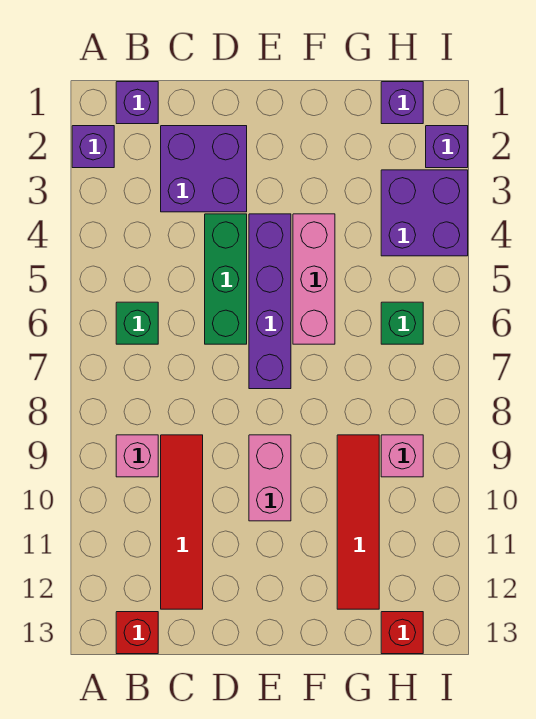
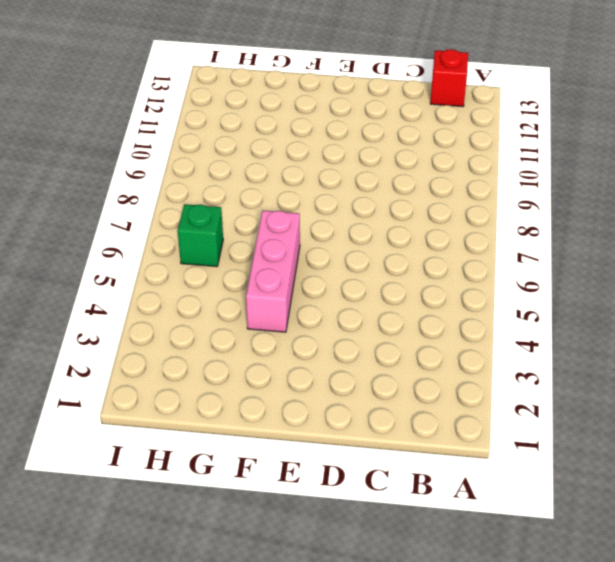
none -> purple brick A2 level 1
none -> purple brick B1 level 1
none -> green brick B6 level 1

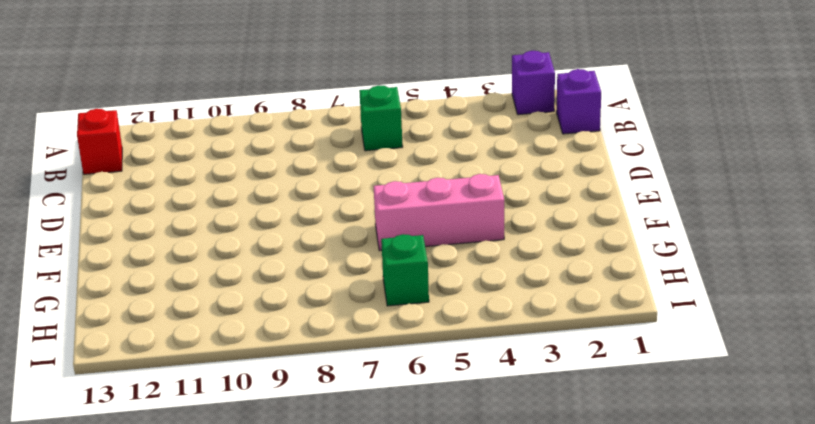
none -> pink brick B9 level 1
none -> purple brick C2:D3 level 1
none -> red tile C9:C12 level 1

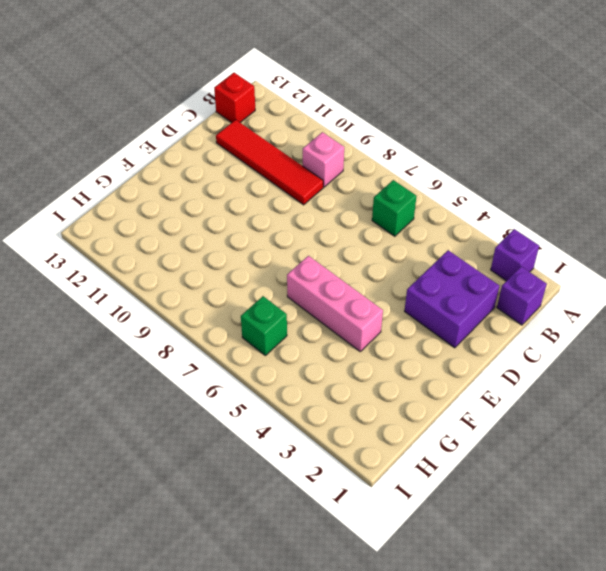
none -> green brick D4:D6 level 1
none -> purple brick E4:E7 level 1
none -> pink brick E9:E10 level 1

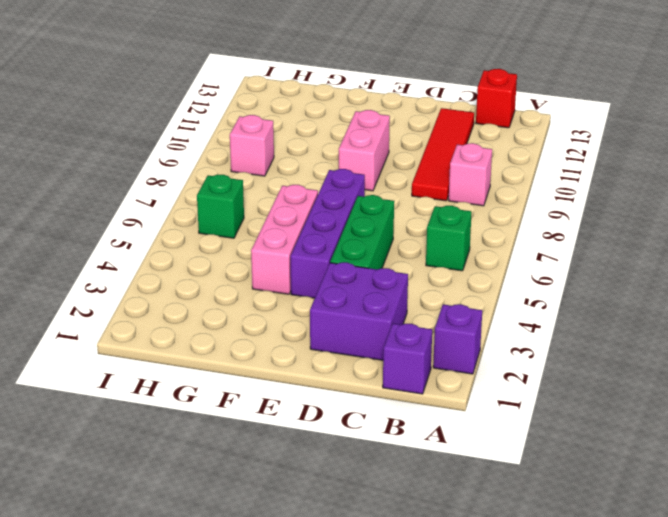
none -> red tile G9:G12 level 1
none -> purple brick H1 level 1
none -> purple brick H3:I4 level 1

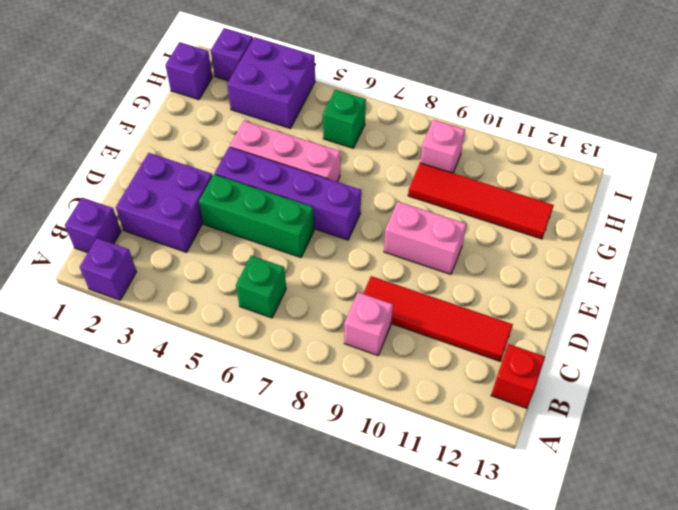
none -> red brick H13 level 1

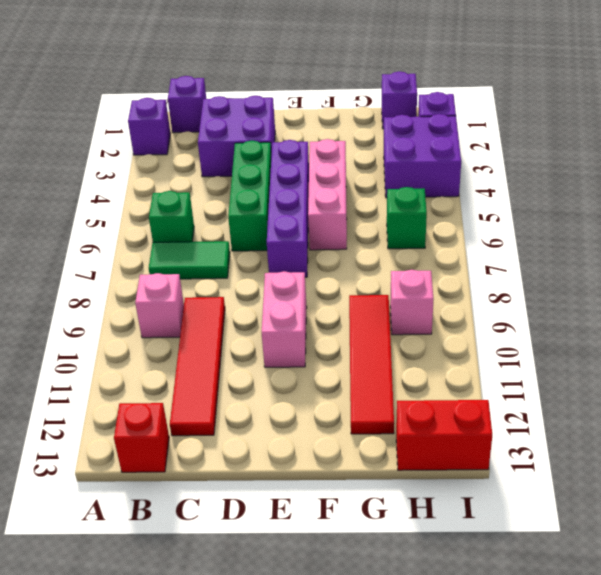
green tile B7:C7 level 1 -> none
red brick H13:I13 level 1 -> red brick H13 level 1

